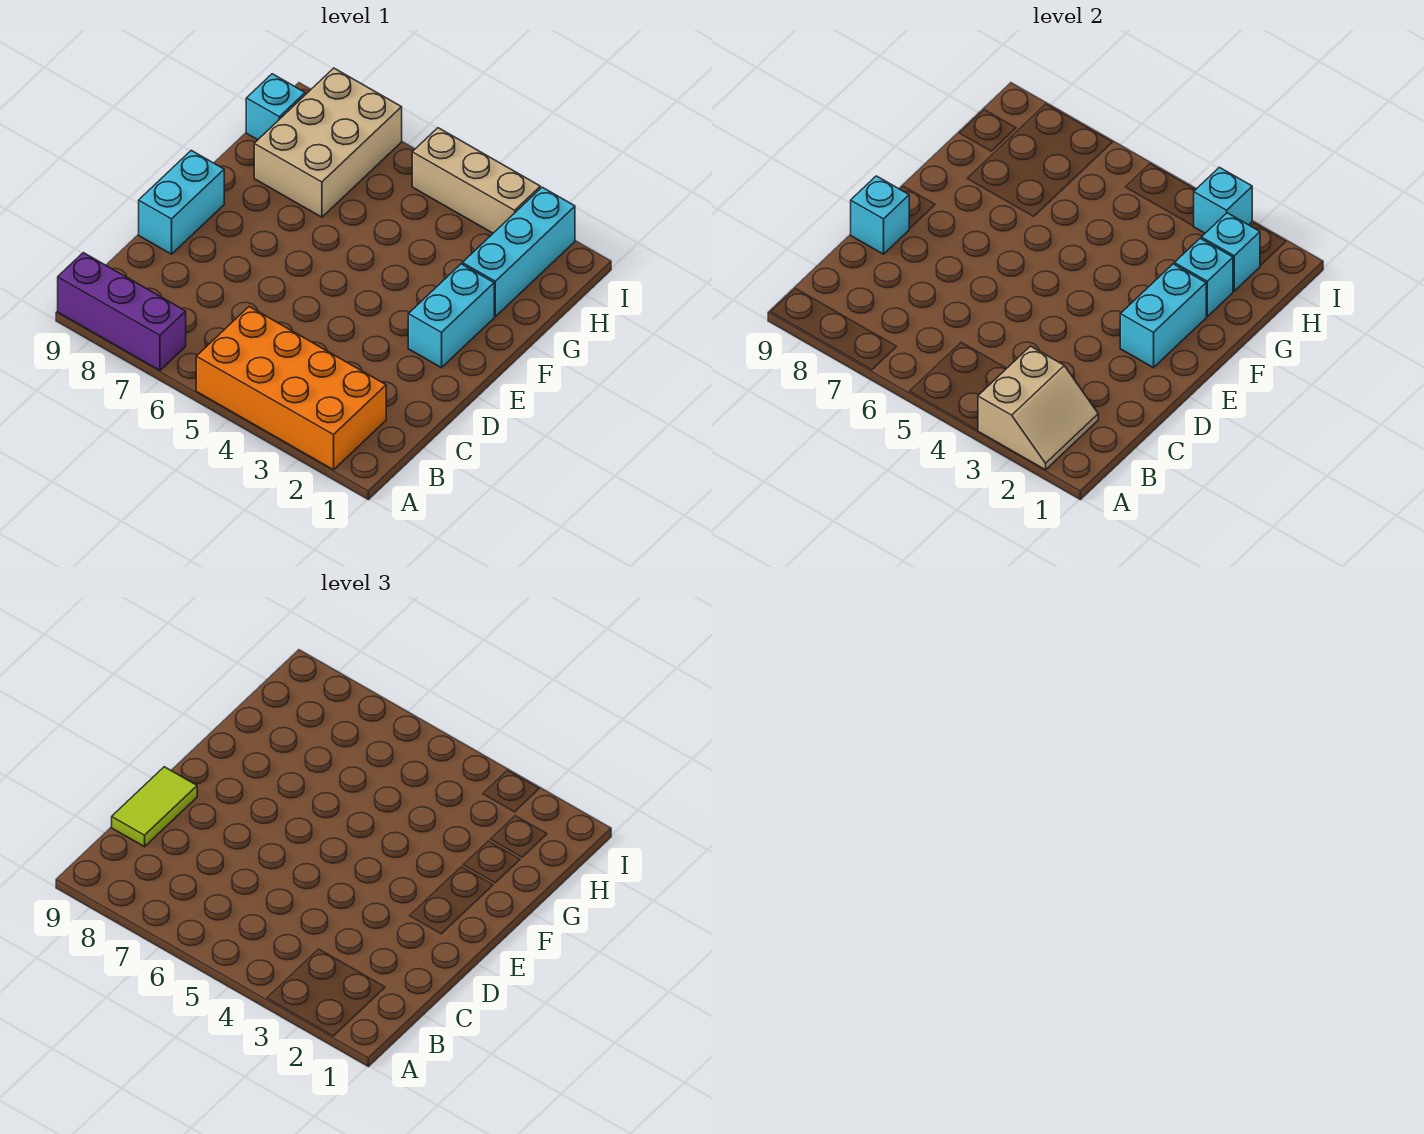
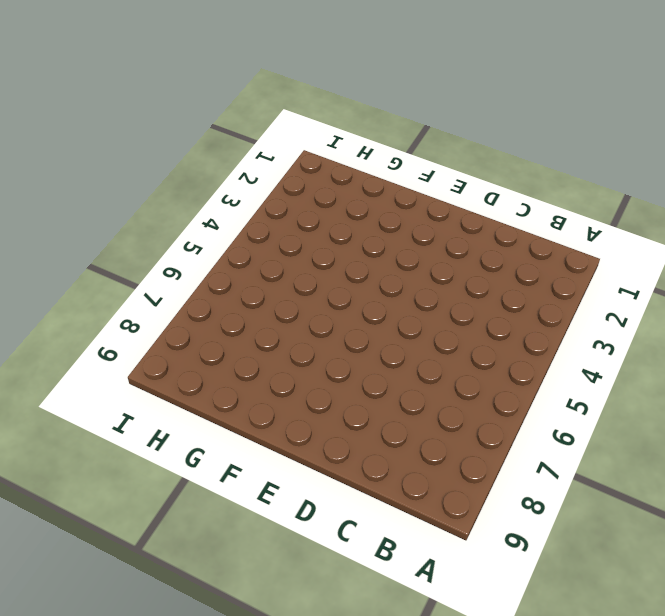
none -> orange brick A2:B5 level 1
none -> purple brick A7:A9 level 1
none -> cyan brick D9:E9 level 1

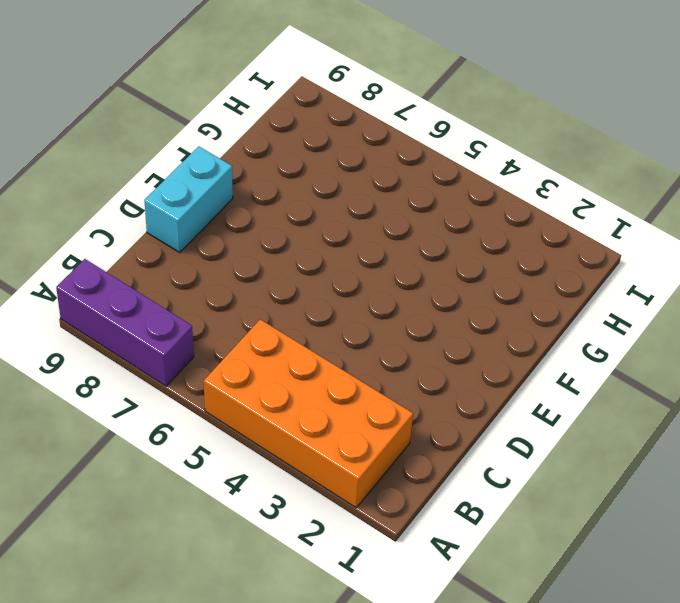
none -> cyan brick E2:F2 level 1
none -> cyan brick G2:I2 level 1
none -> tan brick G7:I8 level 1

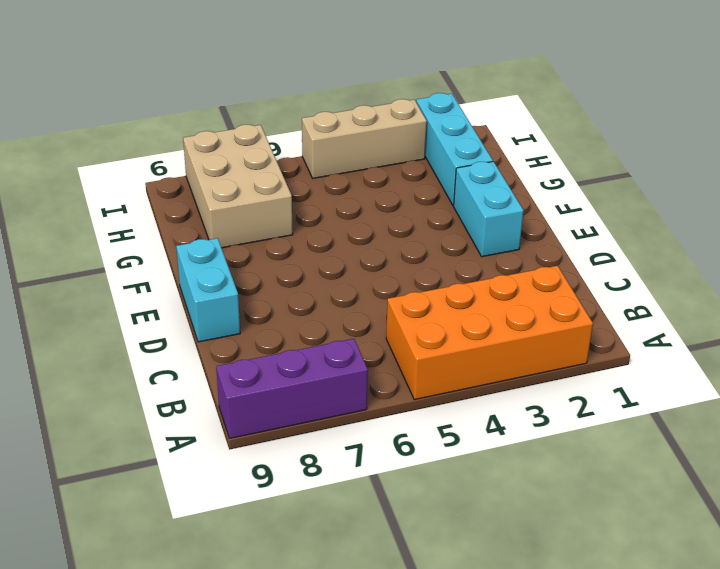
none -> cyan brick H9 level 1
none -> tan slope A2:B3 level 2 top 3
none -> cyan brick D9 level 2

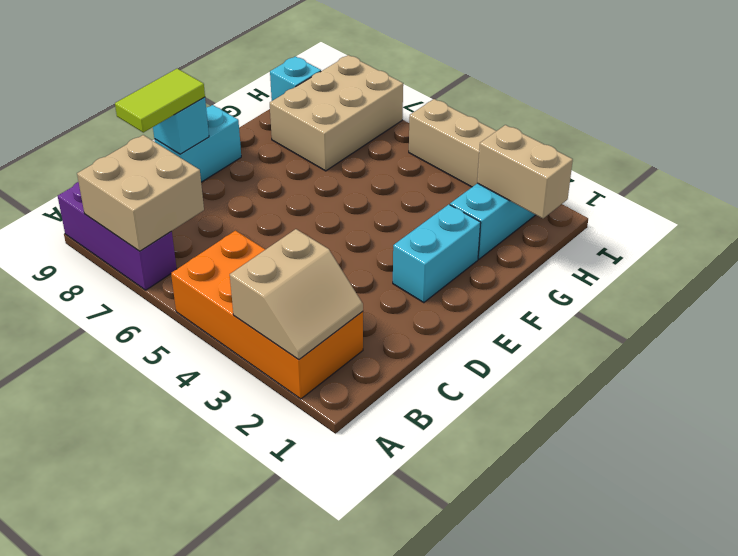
tan brick A7:B8 level 2 -> none
tan brick H1:H2 level 2 -> cyan brick H2 level 2
none -> cyan brick E2:F2 level 2
none -> cyan brick G2 level 2
none -> cyan brick I3 level 2

